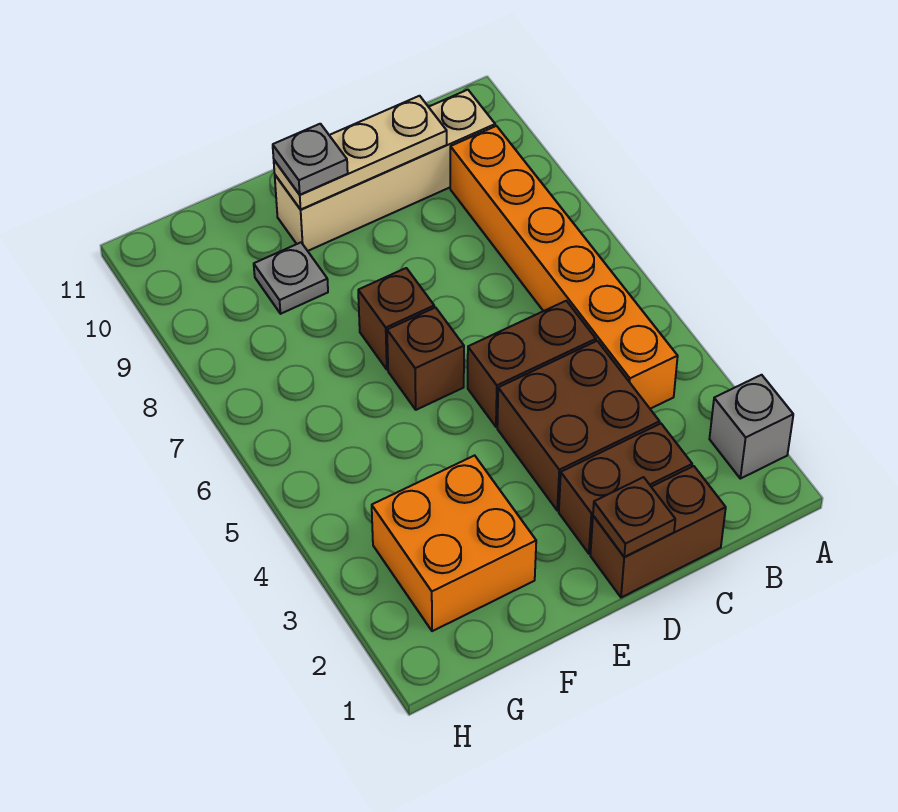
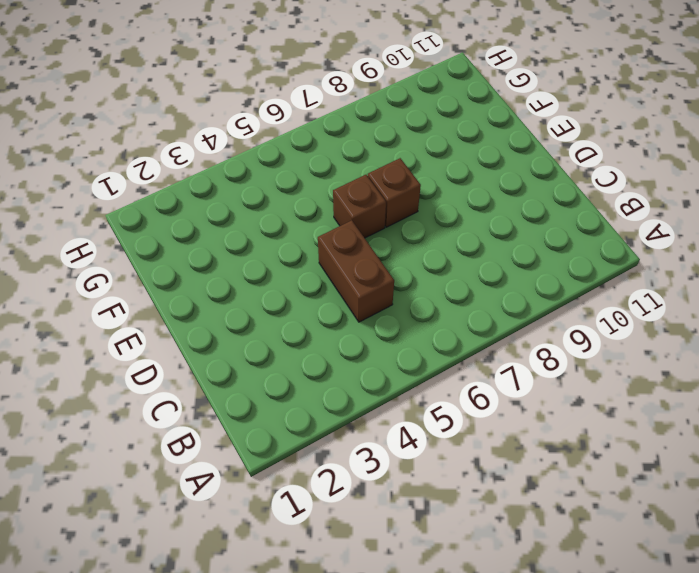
none -> grey brick A2 level 1
none -> orange brick B4:B9 level 1
none -> tan brick B10:E10 level 1

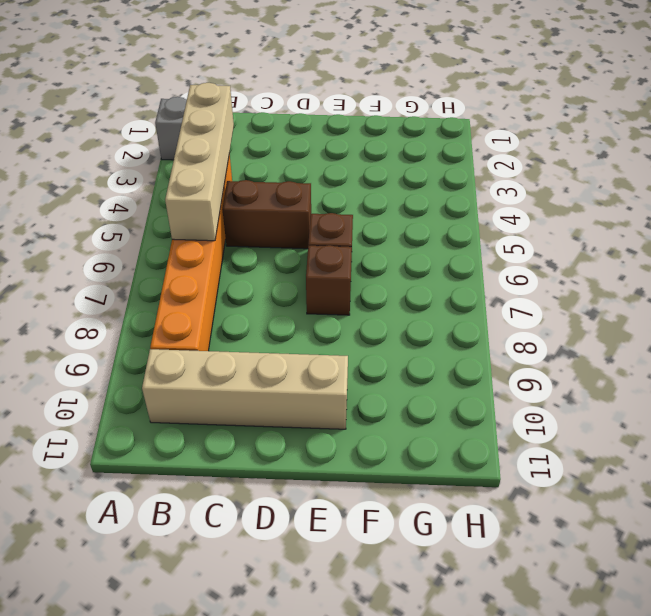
tan brick B3:B6 level 2 -> none
none -> brown brick C1:D1 level 1
none -> brown brick C2:D2 level 1
none -> brown brick C3:D4 level 1

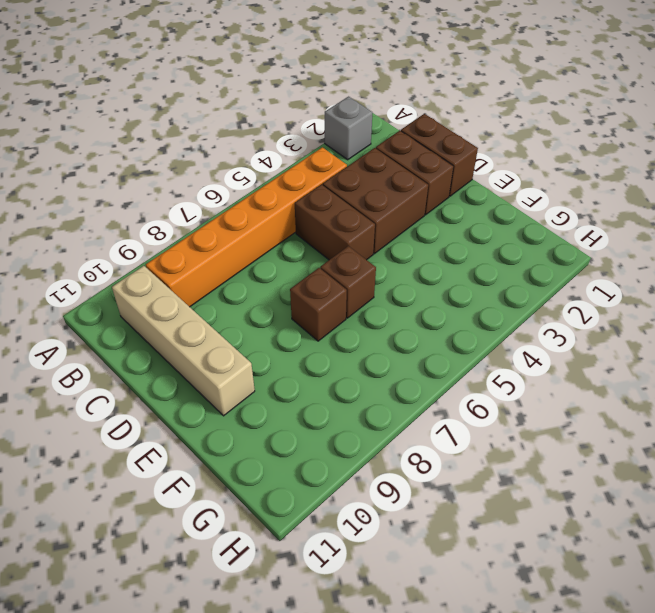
none -> orange brick F2:G3 level 1
none -> grey plate F9 level 1
none -> tan plate C10:E10 level 2

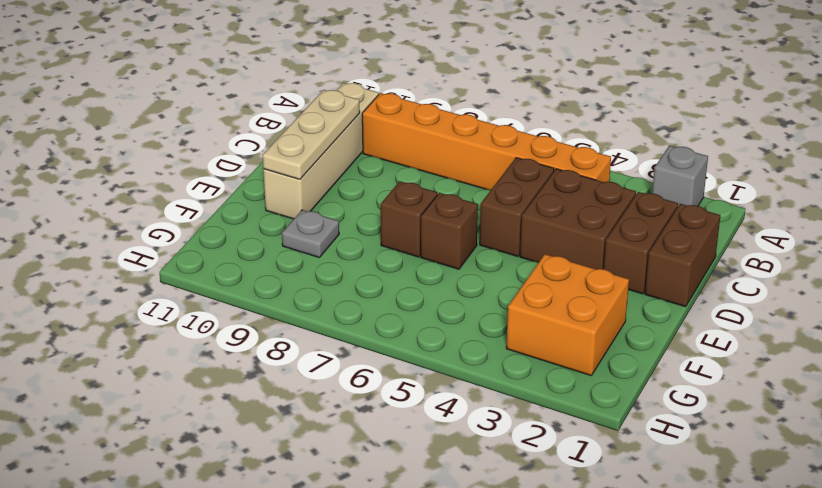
none -> brown plate D1 level 2
none -> grey plate E10 level 3

